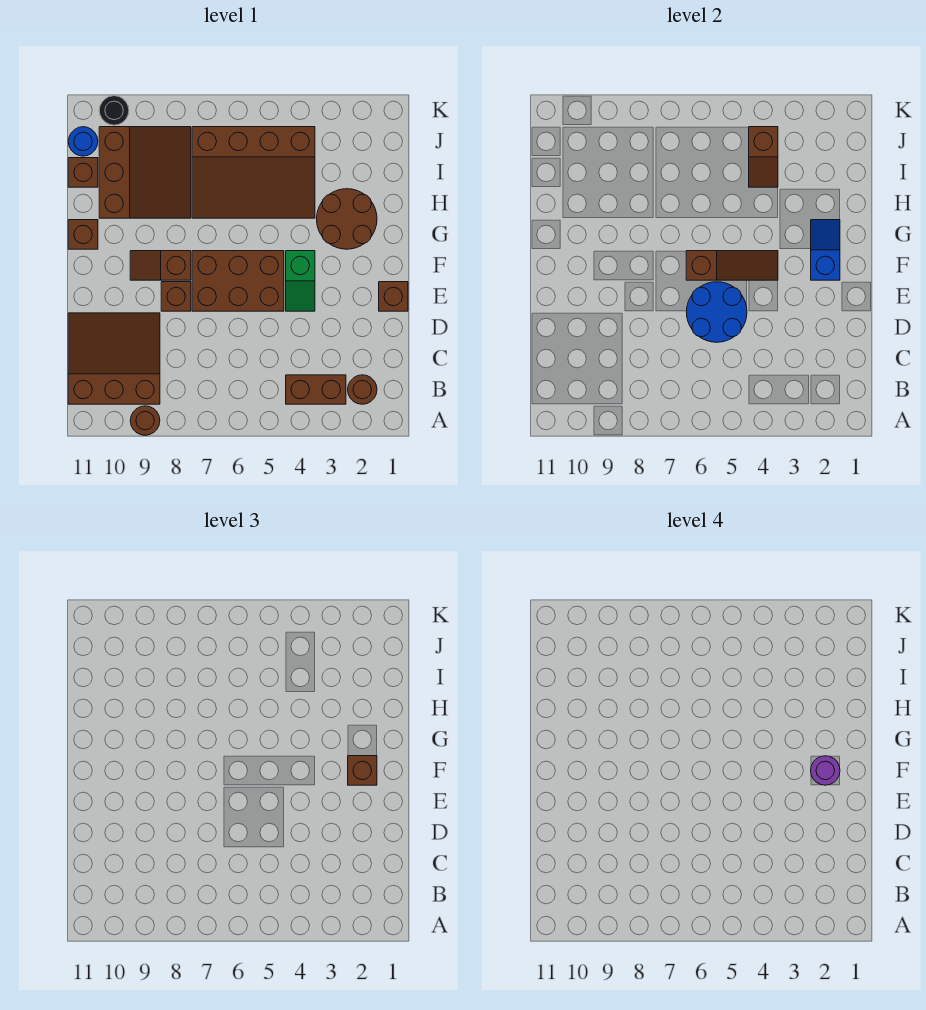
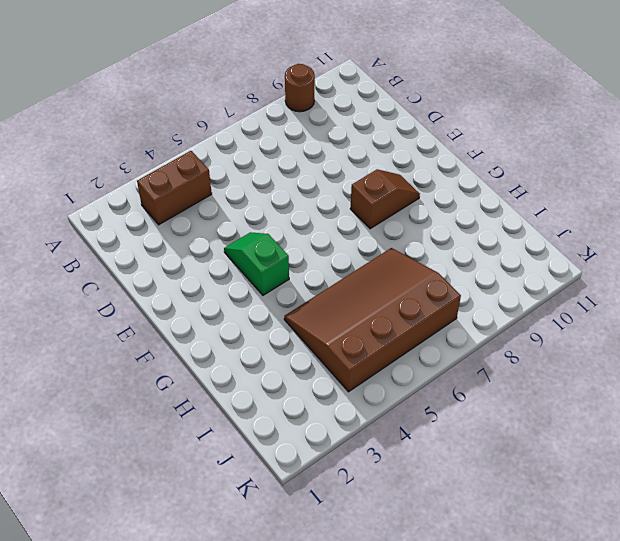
none -> brown round brick B2 level 1
none -> brown slope B9:D11 level 1 top B
none -> brown brick E1 level 1

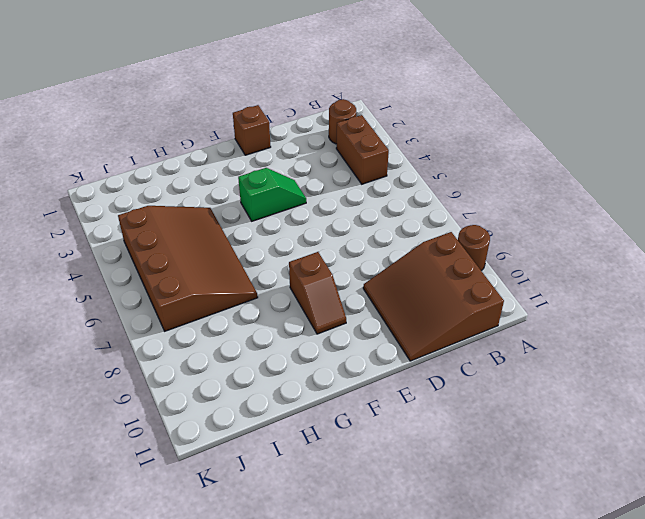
none -> brown brick E5:F7 level 1
none -> brown brick E8 level 1
none -> brown round brick G2:H3 level 1

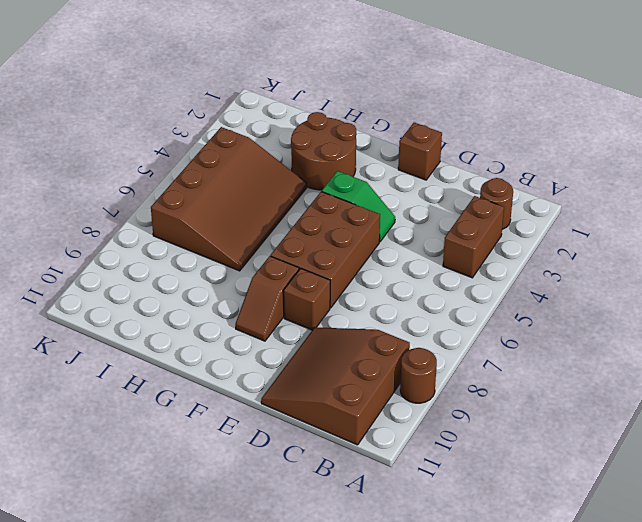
none -> brown brick G11 level 1
none -> brown slope H8:J10 level 1 top 10
none -> brown brick I11 level 1

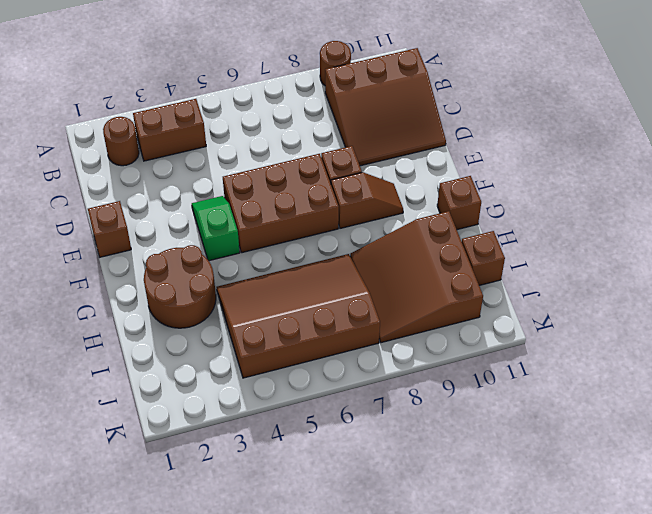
none -> blue round brick J11 level 1
none -> black round brick K10 level 1
none -> blue round brick D5:E6 level 2

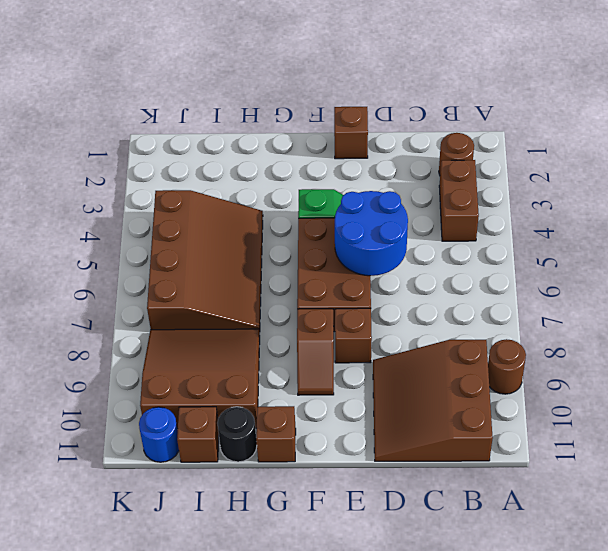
black round brick H11 level 1 -> black round brick K10 level 1
none -> brown round brick G2:H3 level 1
none -> blue slope F2:G2 level 2 top F
none -> brown slope F4:F6 level 2 top 6

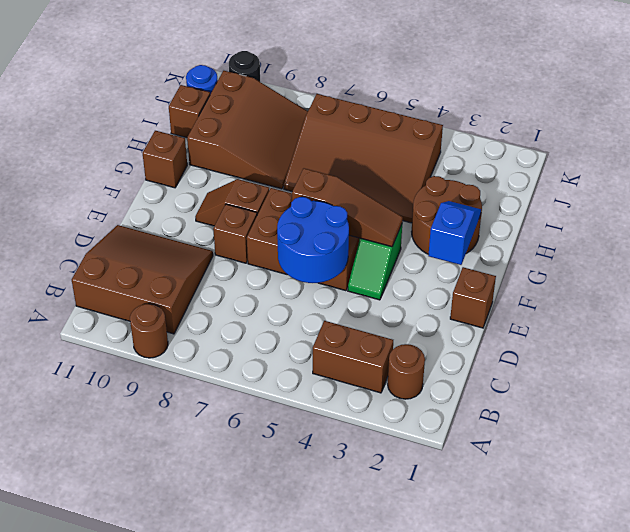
none -> brown slope I4:J4 level 2 top J
none -> brown brick F2 level 3
none -> purple round brick F2 level 4

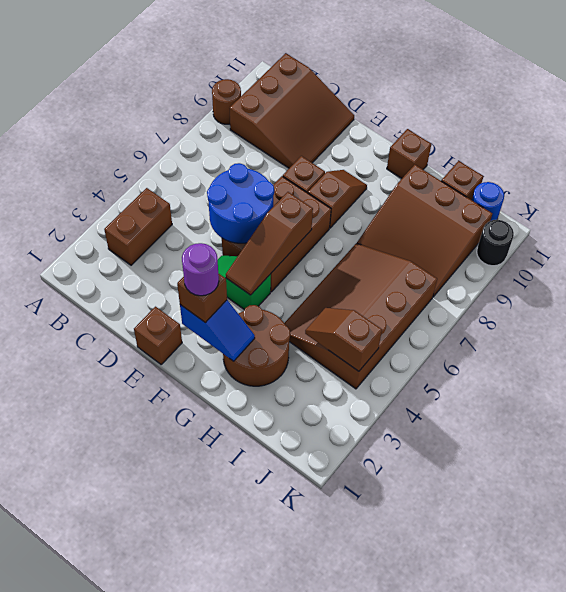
none -> brown round brick B2 level 1

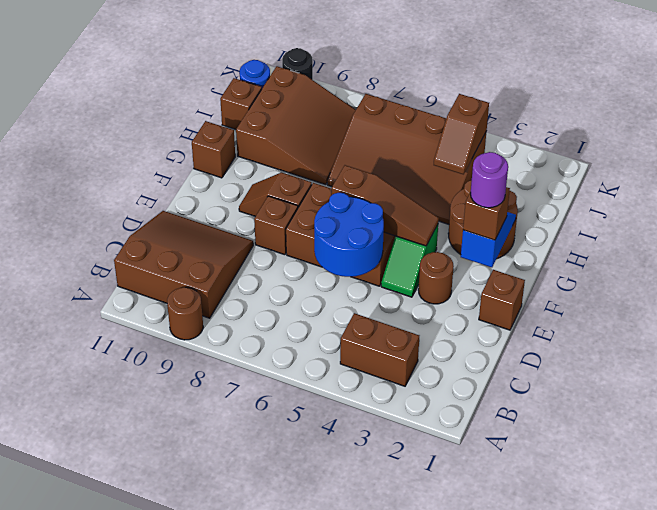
brown round brick E3 level 1 -> brown round brick B2 level 1

